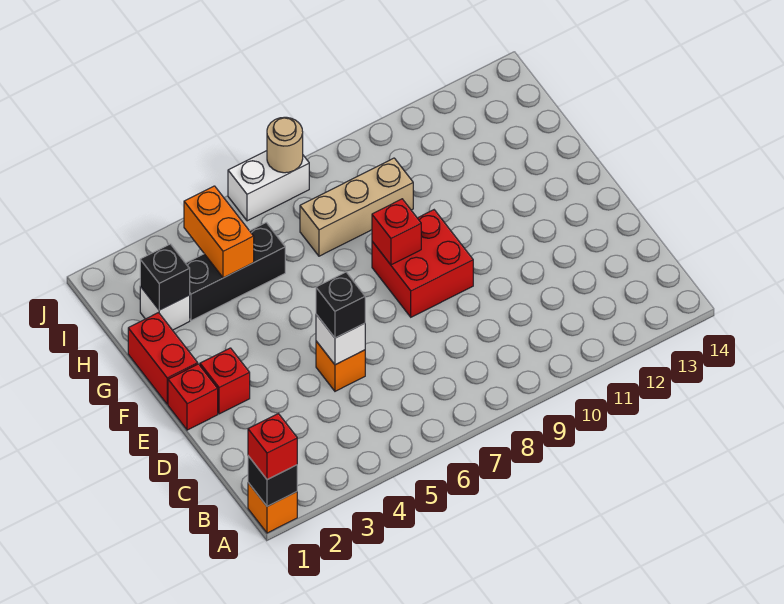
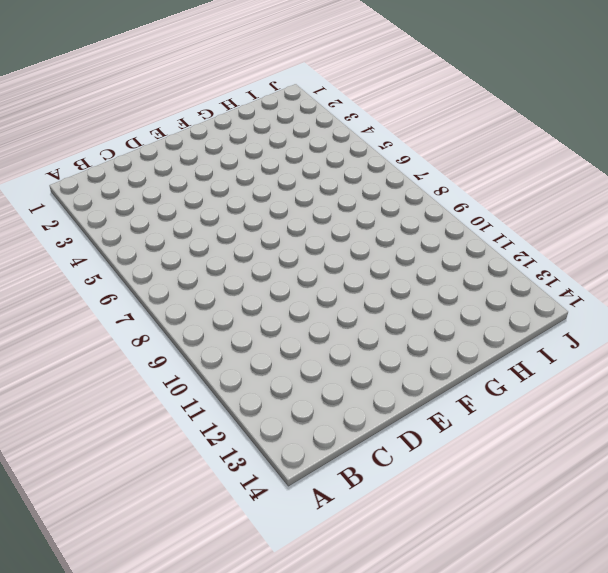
none -> orange brick A1 level 1
none -> orange brick D5 level 1
none -> red brick E1 level 1

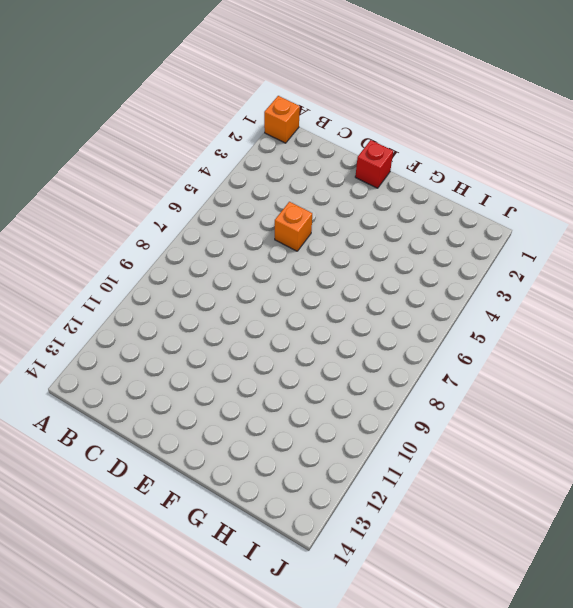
none -> red brick E2 level 1
none -> red brick E8:F9 level 1
none -> red brick F1:G1 level 1

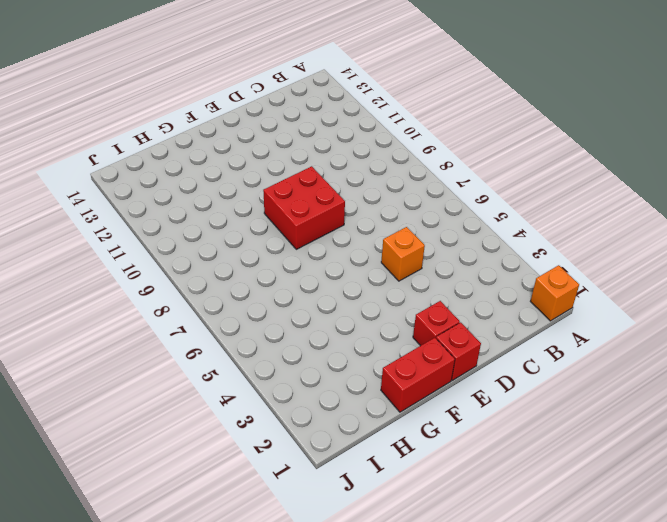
none -> white brick H2 level 1
none -> black brick H3:H5 level 1
none -> tan brick H7:H9 level 1

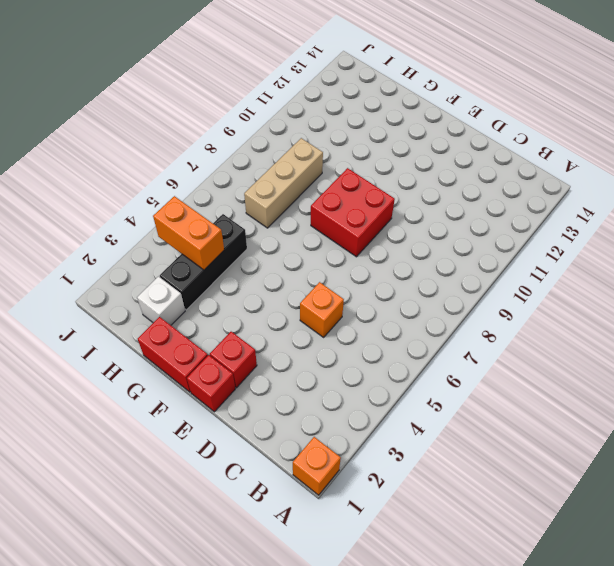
none -> white brick J6:J7 level 1
none -> black brick A1 level 2
none -> white brick D5 level 2

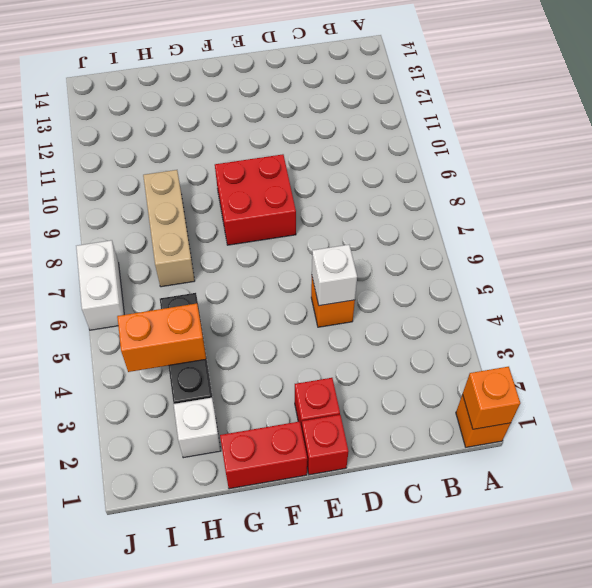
orange brick A1 level 2 -> black brick A1 level 2
none -> red brick F8 level 2
none -> black brick H2 level 2
none -> tan round brick J7 level 2

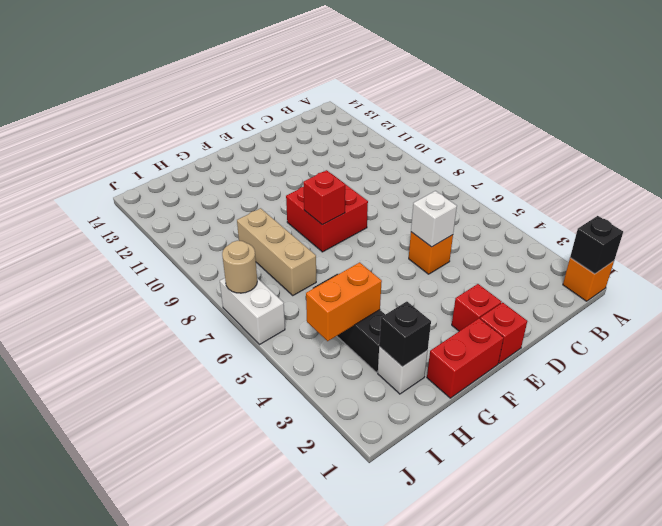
none -> red brick A1 level 3
none -> black brick D5 level 3

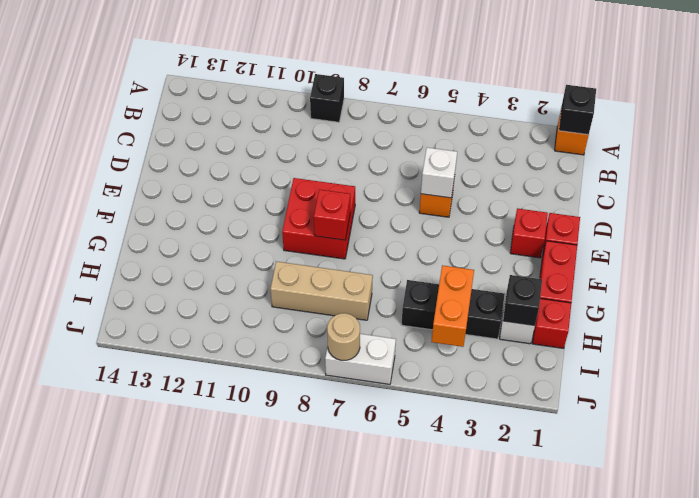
black brick A9 level 1 -> black brick D5 level 3
red brick H1 level 1 -> red brick A1 level 3

